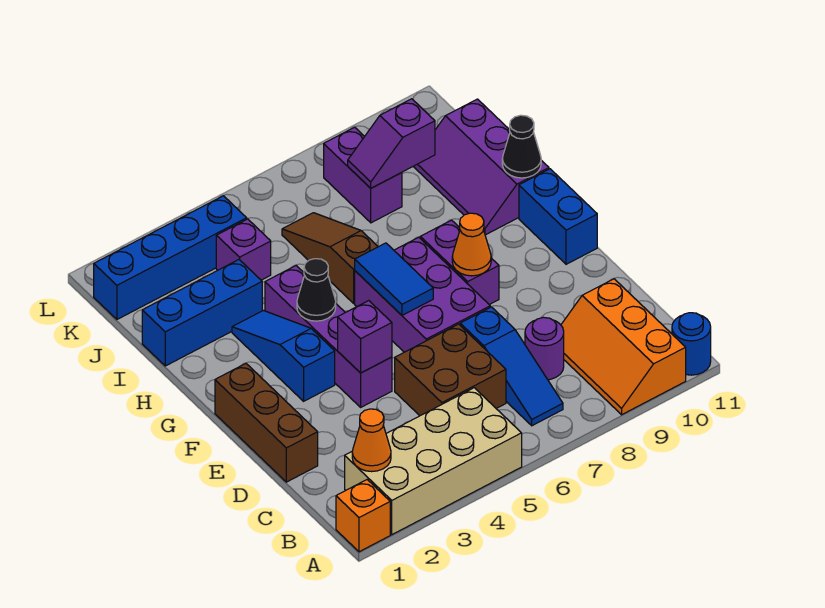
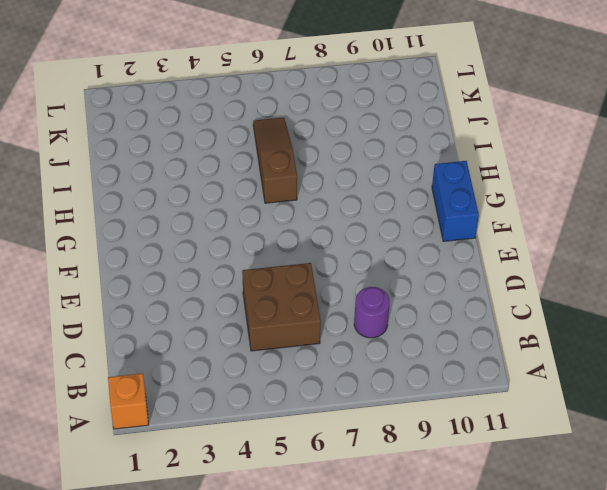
none -> tan brick A2:B5 level 1
none -> orange slope A9:C10 level 1 top 10
none -> blue round brick A11 level 1

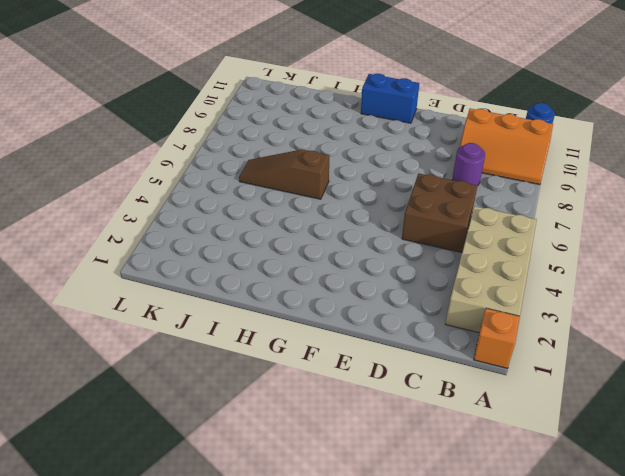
none -> blue slope B7:D7 level 1 top D
none -> brown brick D1:F1 level 1
none -> purple brick E4:H4 level 1

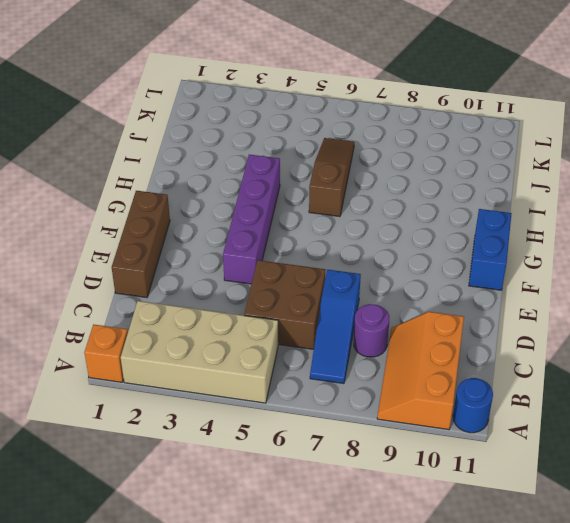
none -> purple brick E6:G7 level 1
none -> blue slope F3:H3 level 1 top F
none -> purple brick F8:G8 level 1

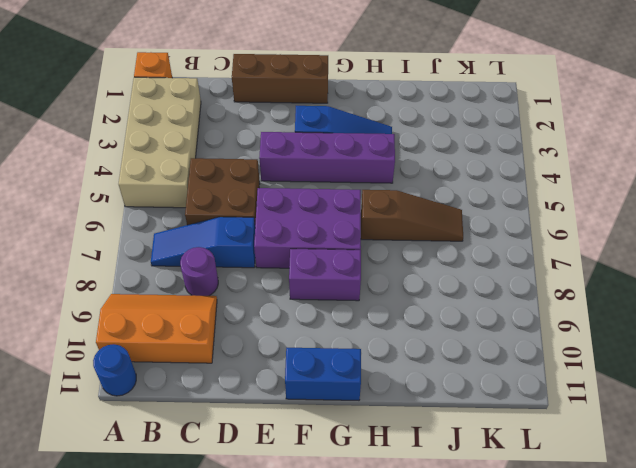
none -> purple slope H10:J11 level 1 top 11
none -> blue brick I1:I3 level 1
none -> purple brick J4 level 1

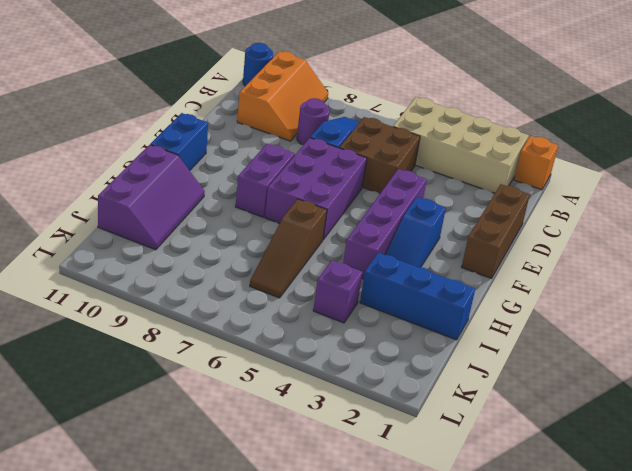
none -> purple brick J8:K8 level 1
none -> blue brick K1:K4 level 1
none -> orange cone B2 level 2

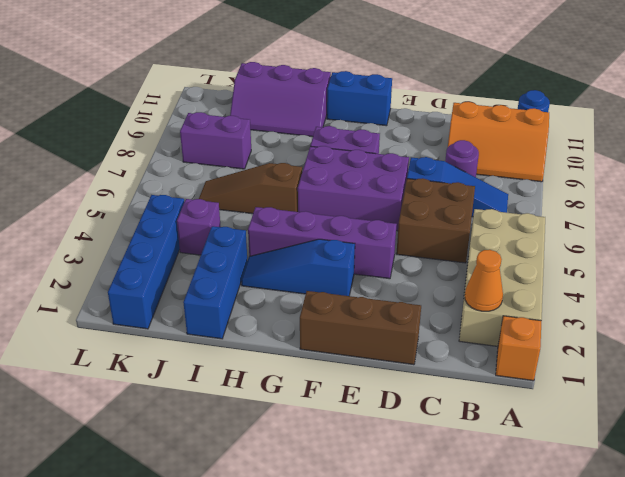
none -> purple brick E4 level 2
none -> blue tile F6:G6 level 2
none -> orange cone F8 level 2

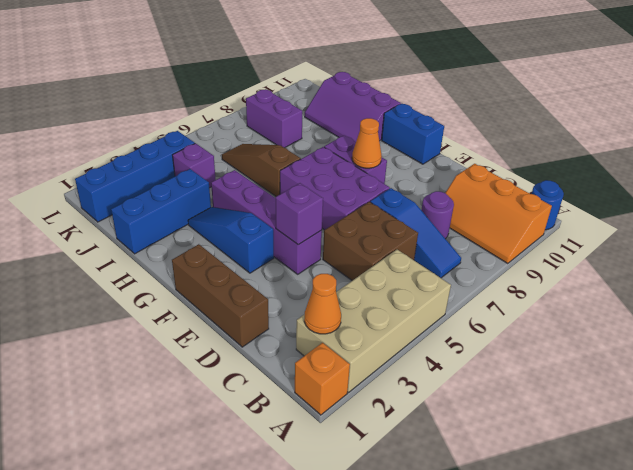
none -> blue tile F6:G6 level 2
none -> black cone G4 level 2
none -> black cone H11 level 2

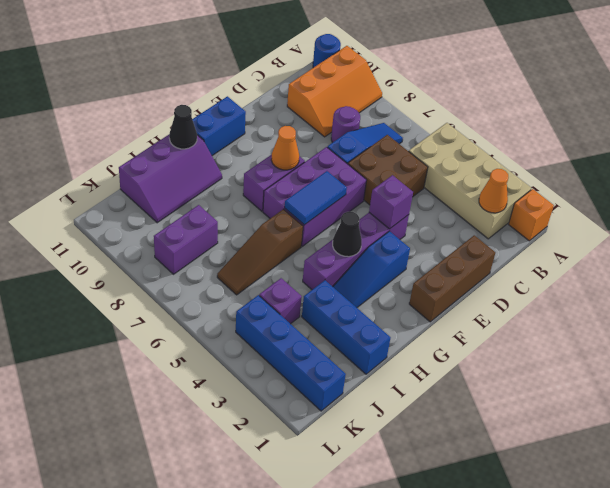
none -> purple slope J8:J9 level 2 top 9

